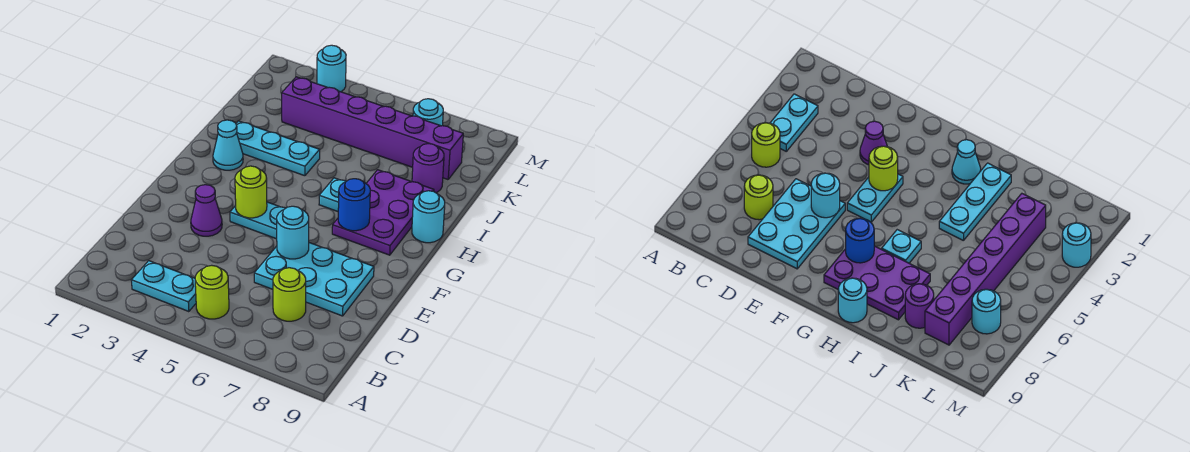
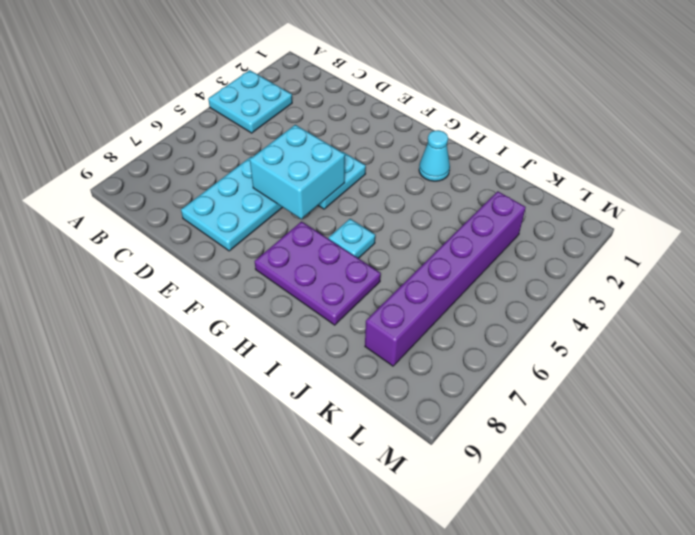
cyan plate A3:B4 level 1 -> cyan plate B3:B4 level 1
cyan brick E5:F6 level 2 -> cyan round brick E6 level 2
none -> lime round brick B5 level 1
none -> lime round brick C7 level 1
none -> purple cone E3 level 1

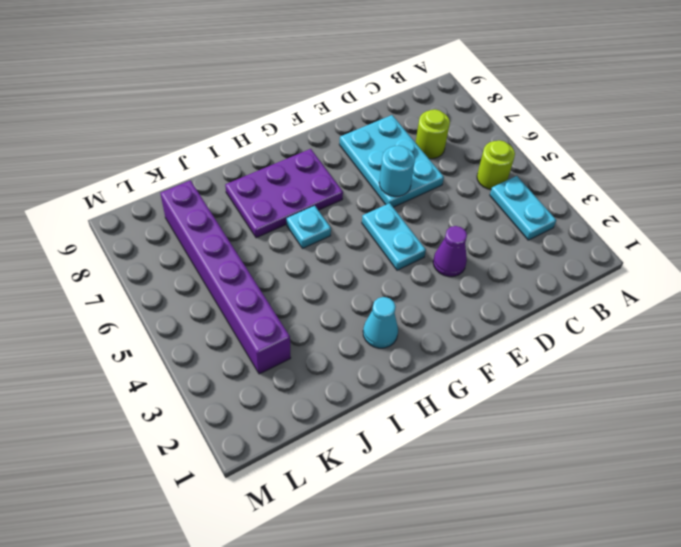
none -> cyan round brick H9 level 1
none -> cyan plate I2:I4 level 1
none -> purple round brick J8 level 1

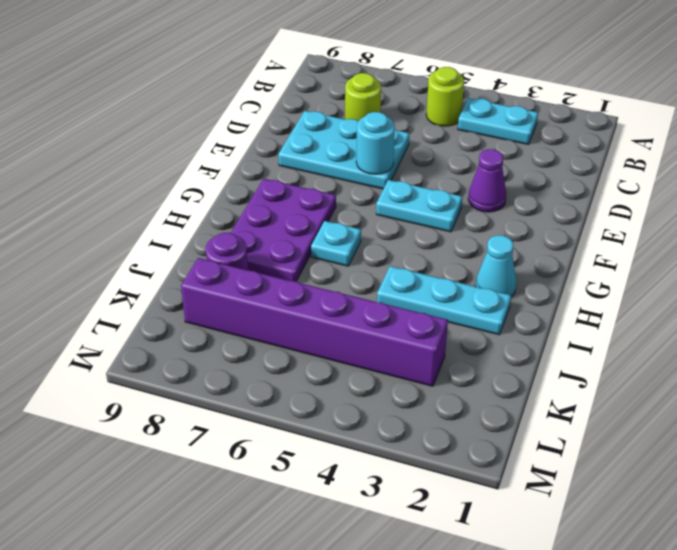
none -> cyan round brick H9 level 1
none -> cyan round brick L7 level 1
none -> cyan round brick M3 level 1

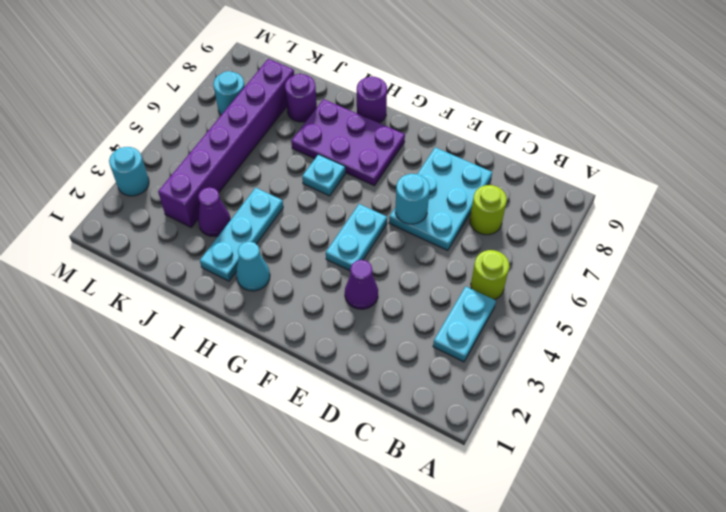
purple round brick H9 level 1 -> cyan round brick H9 level 1
purple cone J3 level 1 -> none
none -> lime round brick F4 level 2
none -> blue round brick G7 level 2

